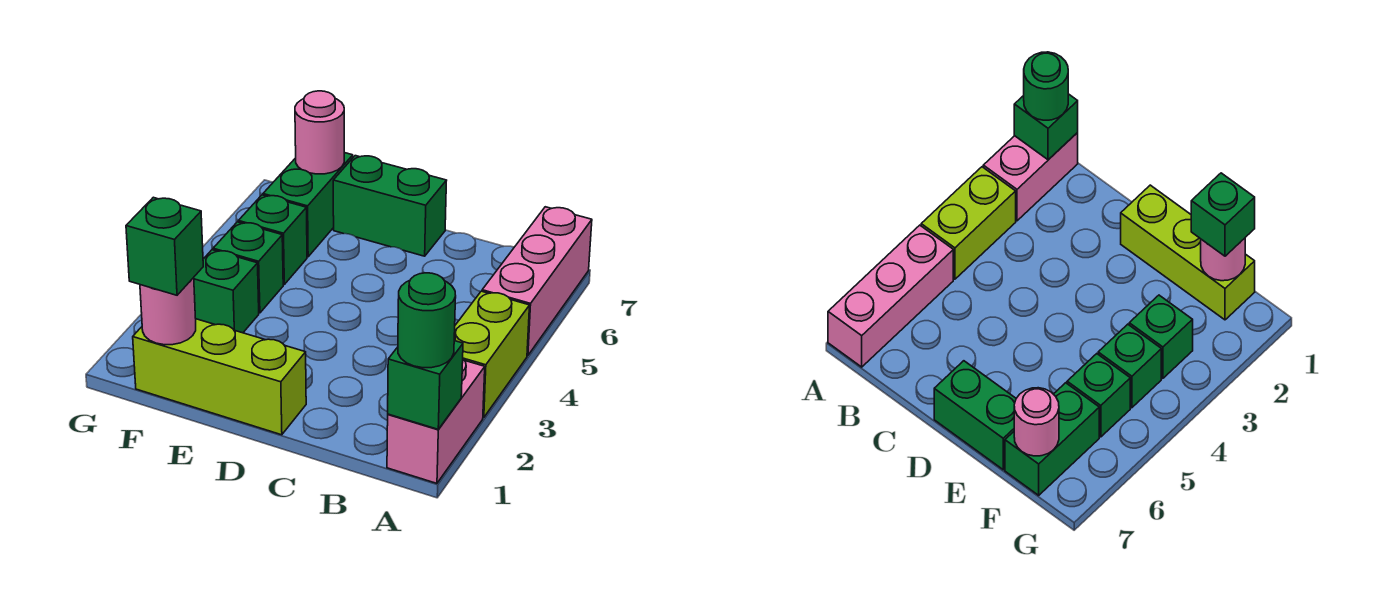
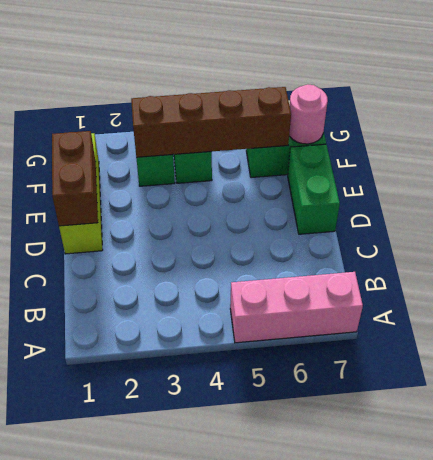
brown brick D1:E1 level 2 -> none
brown brick F3:F6 level 2 -> none
none -> pink brick A1:A2 level 1
none -> lime brick A3:A4 level 1
none -> green brick F5 level 1

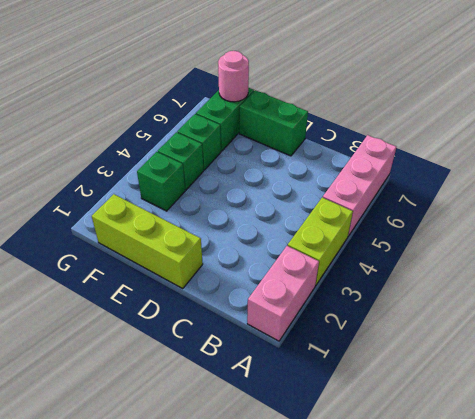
none -> green brick A1 level 2
none -> pink round brick F1 level 2
none -> green round brick A1 level 3

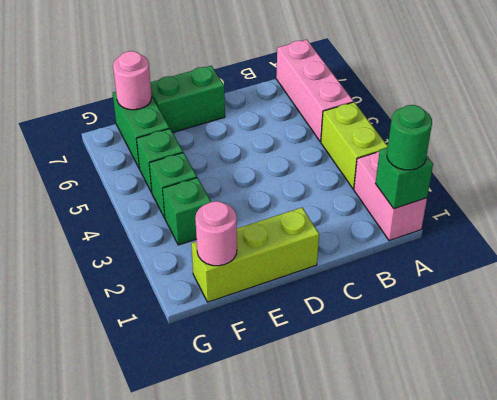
none -> green brick F1 level 3

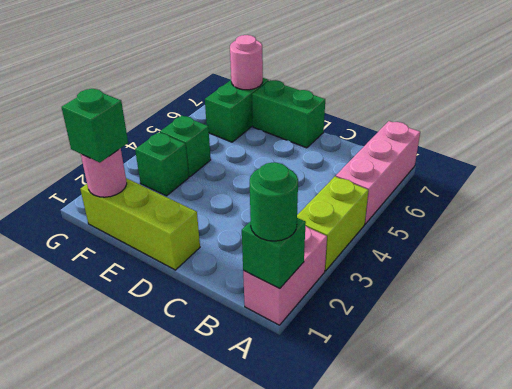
none -> green brick F5 level 1

